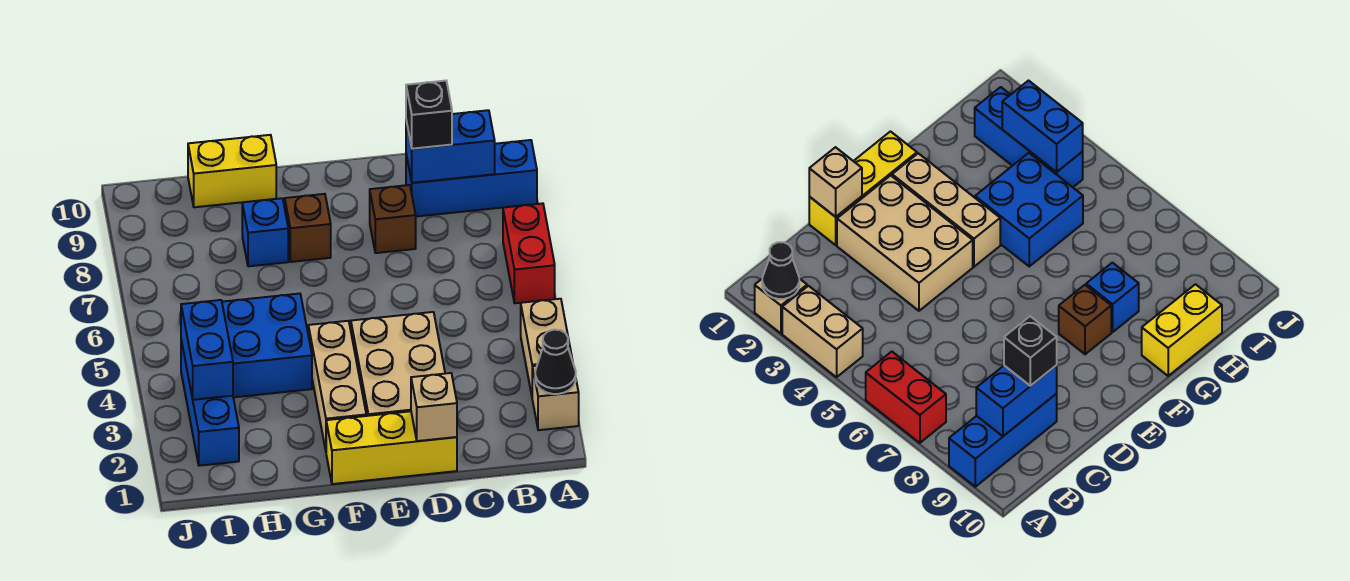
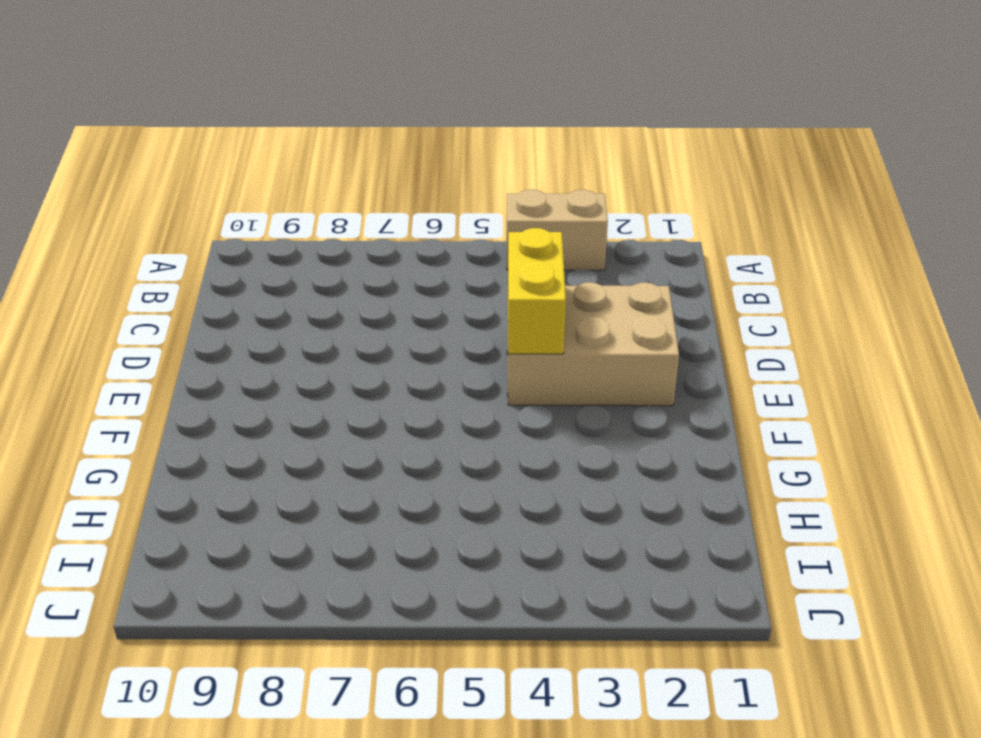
yellow brick D4:E4 level 2 -> yellow brick G10:H10 level 1
none -> tan brick A2 level 1
none -> red brick A6:A7 level 1
none -> blue brick A9:C9 level 1

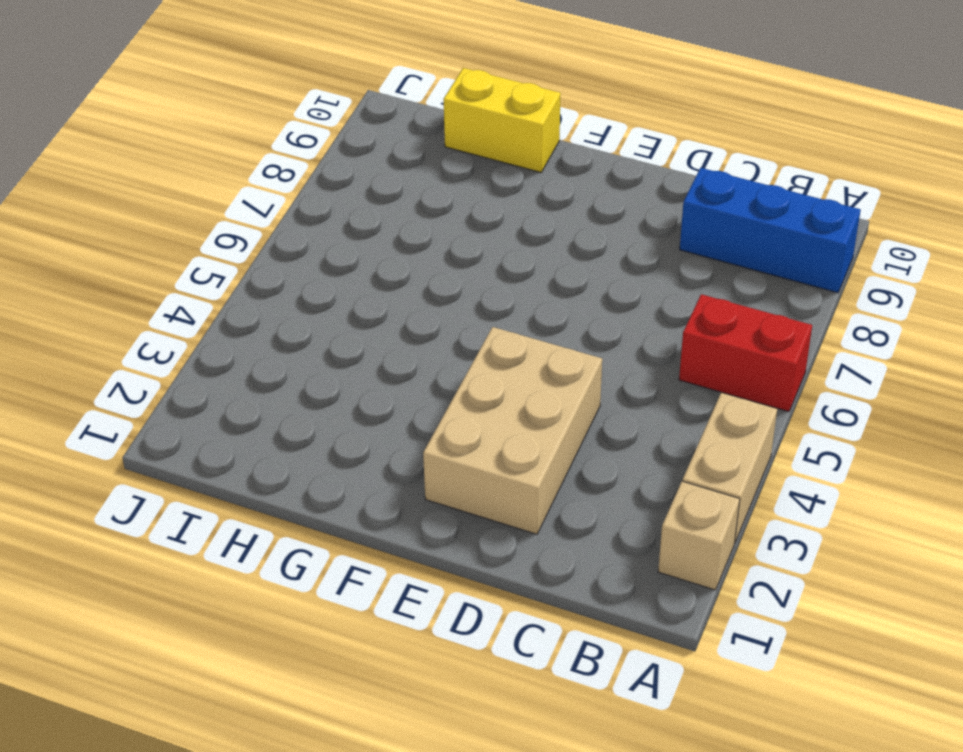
red brick A6:B6 level 1 -> red brick A6:A7 level 1
none -> yellow brick D1:F1 level 1
none -> brown brick D8 level 1
none -> tan brick F2:F4 level 1

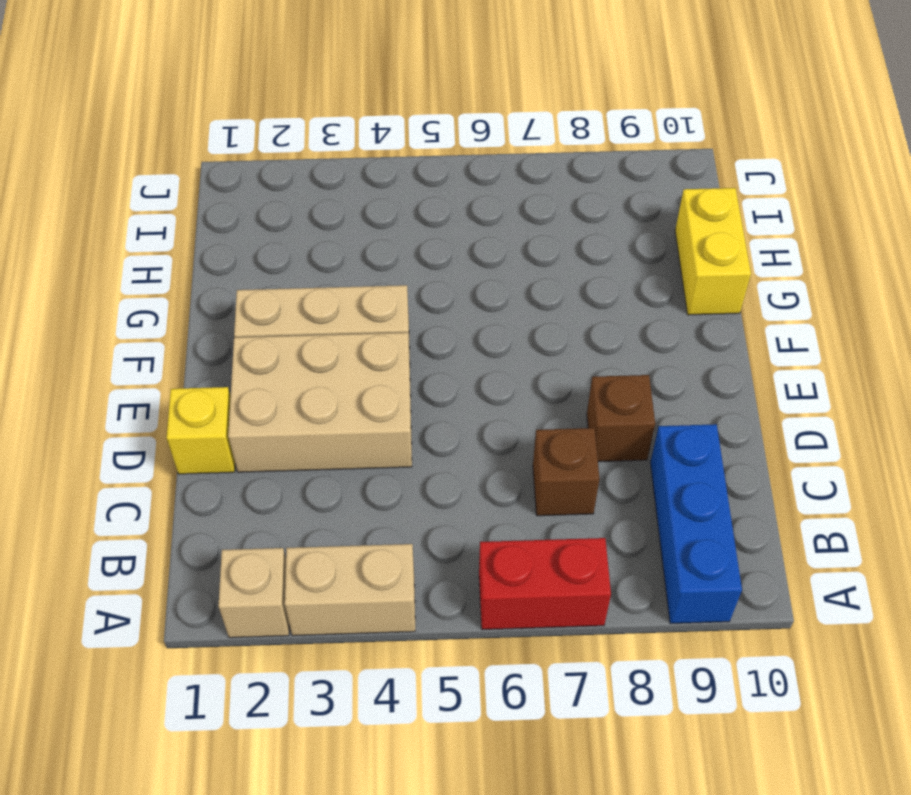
brown brick C7 level 1 -> brown brick F8 level 1
yellow brick D1 level 1 -> yellow brick D1:F1 level 1
none -> blue brick G4:H5 level 1
none -> blue brick G8 level 1
none -> blue brick I2:I4 level 1

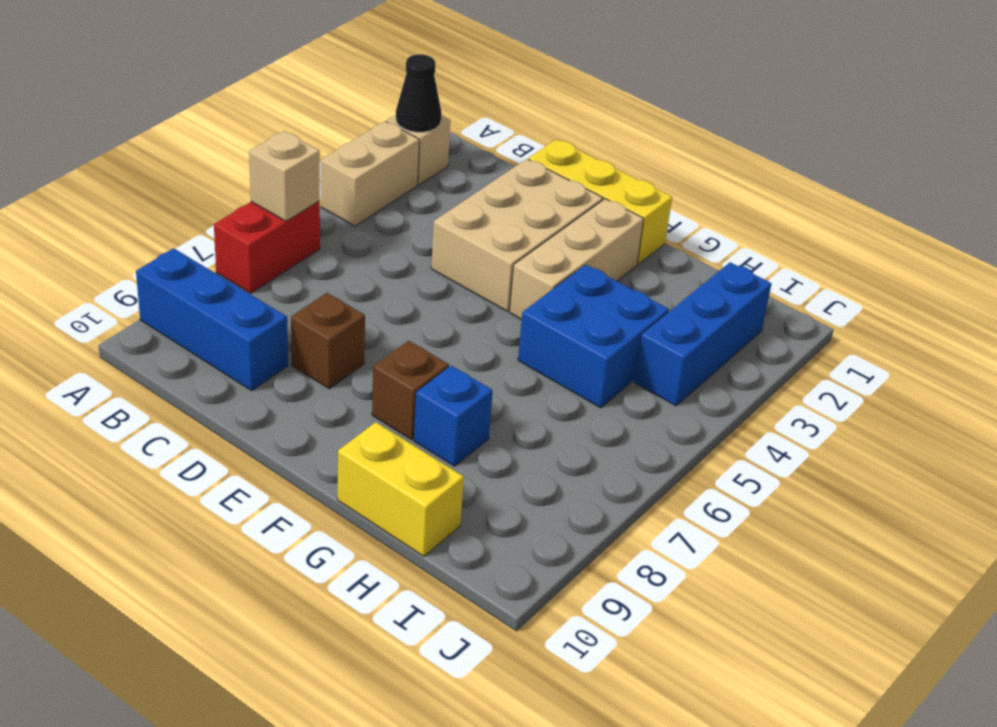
tan brick A6 level 2 -> tan brick D1 level 2
none -> blue brick B9:C9 level 2
none -> blue brick I3:I4 level 2
none -> black brick C9 level 3

